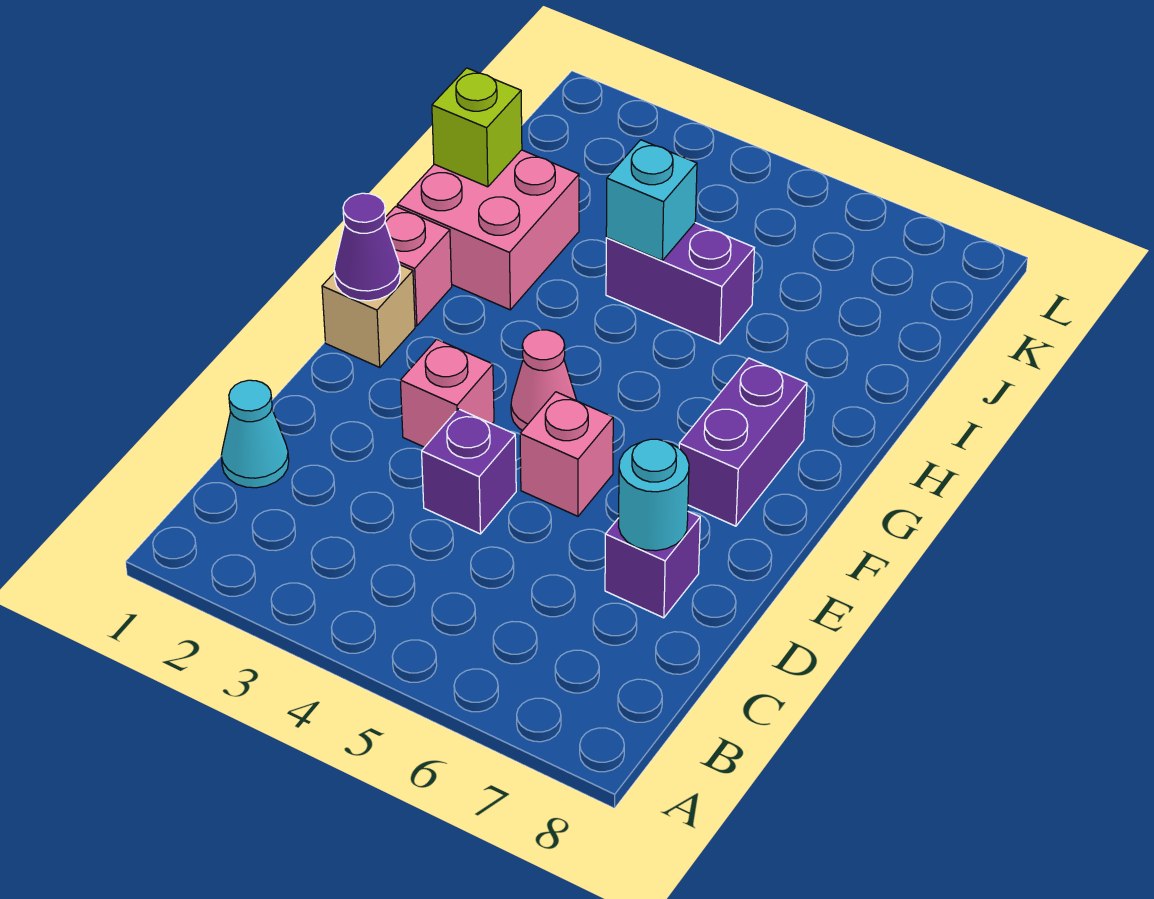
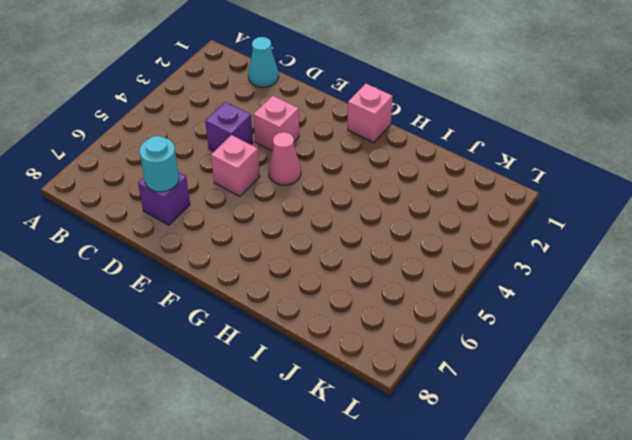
none -> tan brick F1 level 1
none -> purple brick F7:G7 level 1
none -> pink brick H1:I2 level 1

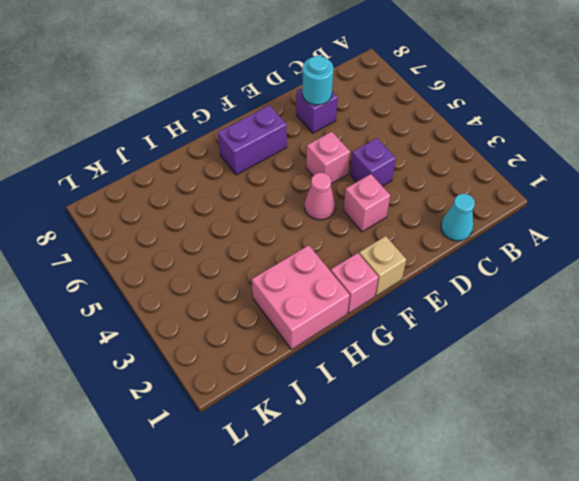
none -> purple brick I4:I5 level 1
none -> purple cone F1 level 2
none -> lime brick I1 level 2

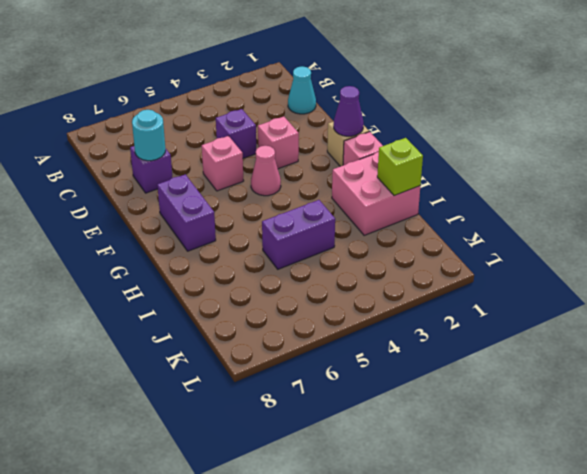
none -> cyan brick I4 level 2

